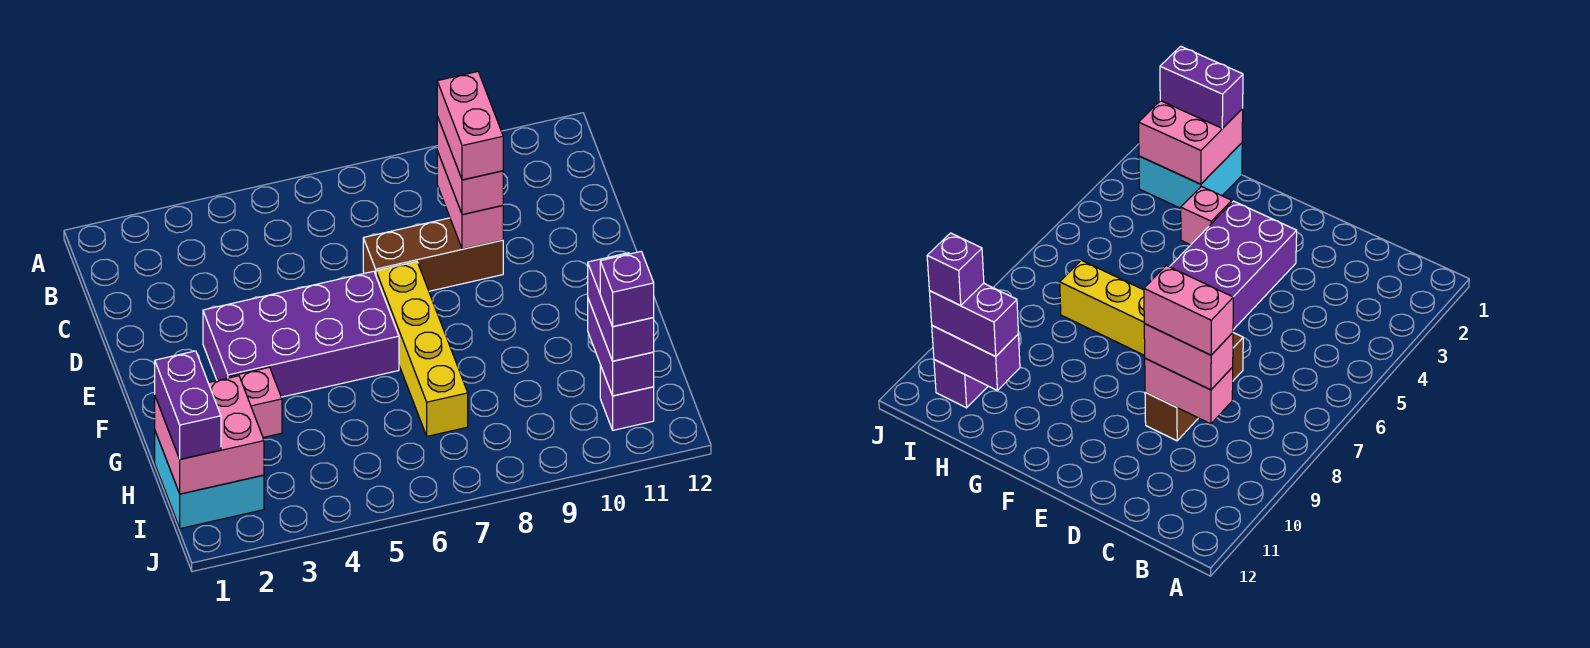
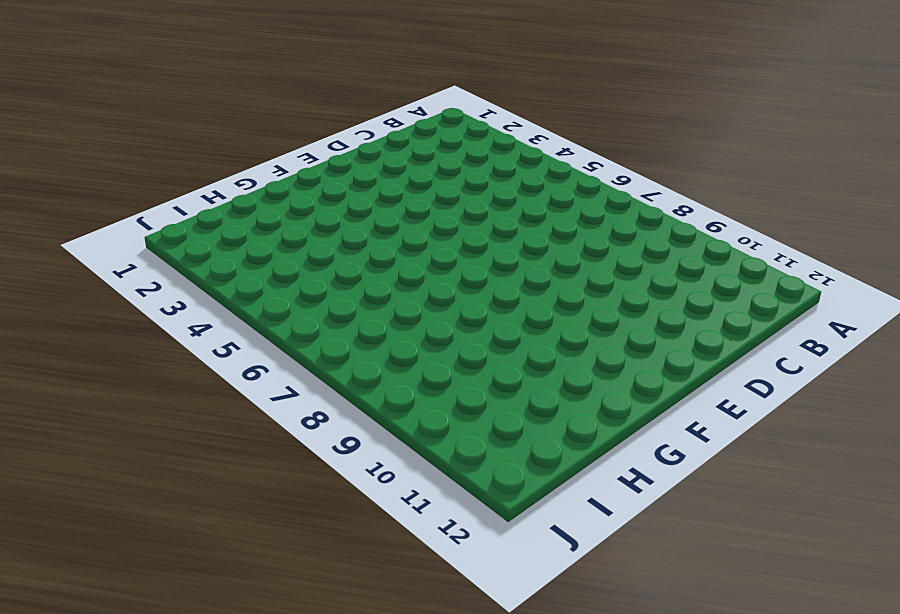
none -> brown brick D7:D9 level 1
none -> purple brick E3:F6 level 1
none -> yellow brick E7:H7 level 1

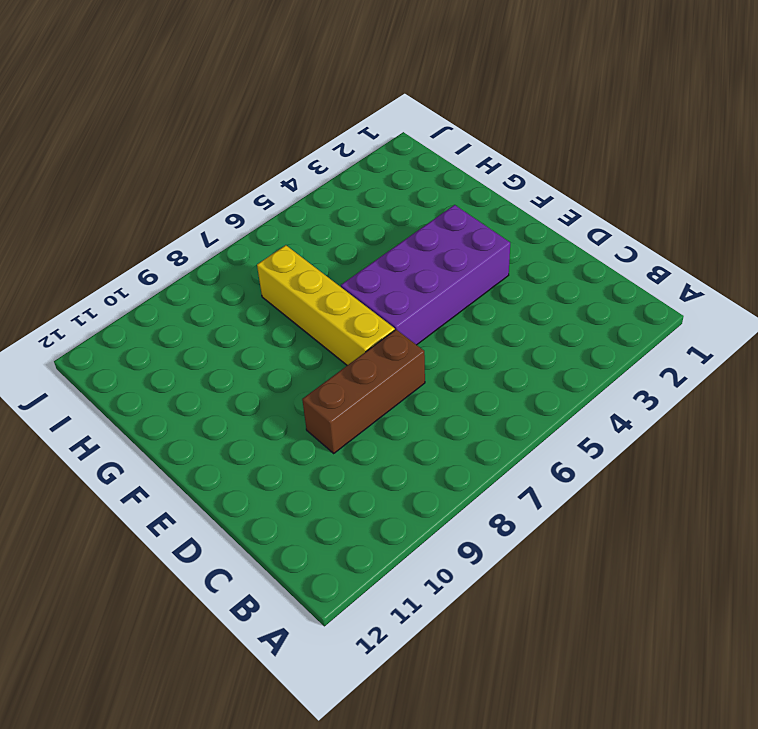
none -> pink brick G3 level 1
none -> cyan brick H1:I2 level 1
none -> purple brick I11 level 1

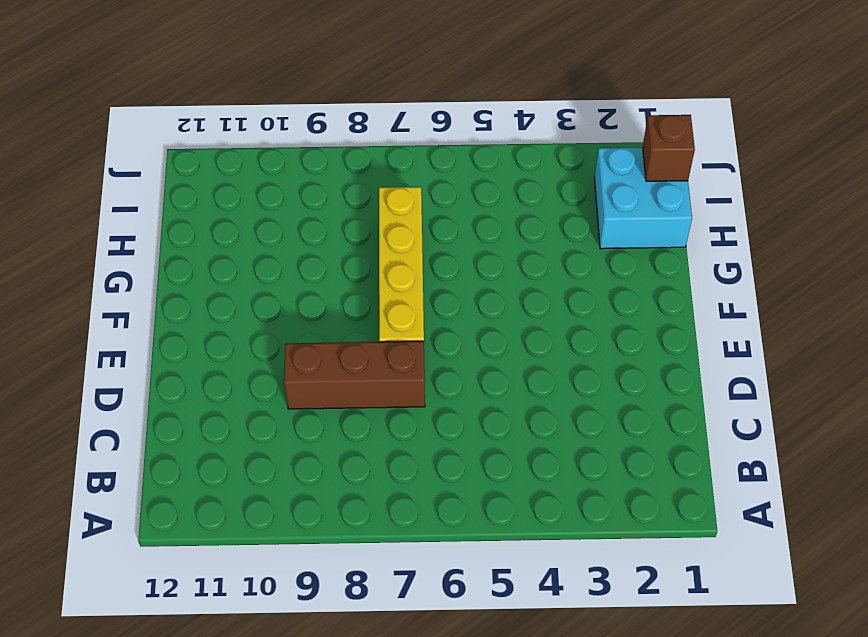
brown brick I1 level 2 -> pink brick H1:I2 level 2
none -> purple brick E3:F6 level 1
none -> pink brick G3 level 1
none -> purple brick I11 level 1

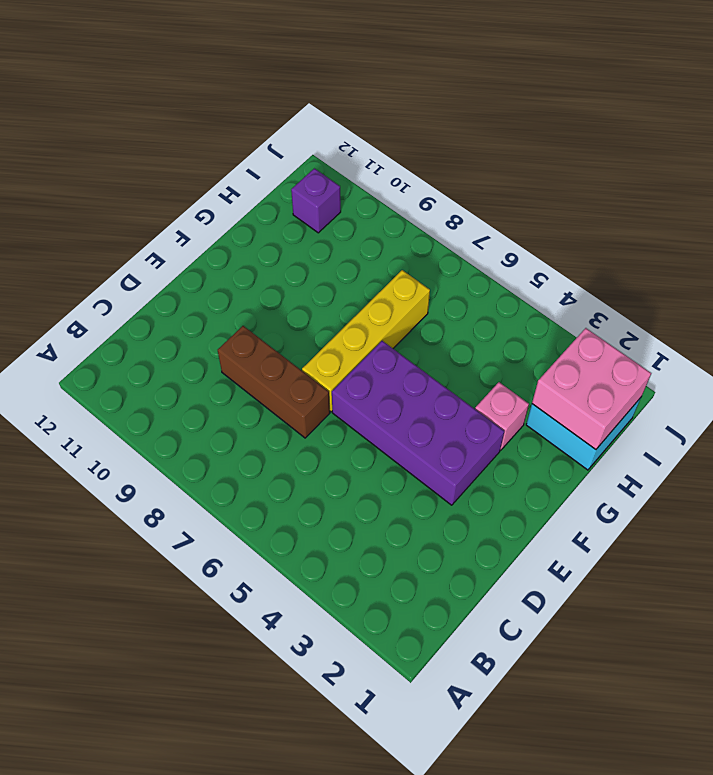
none -> pink brick C9:D9 level 2
none -> purple brick H11:I11 level 2
none -> pink brick C9:D9 level 3

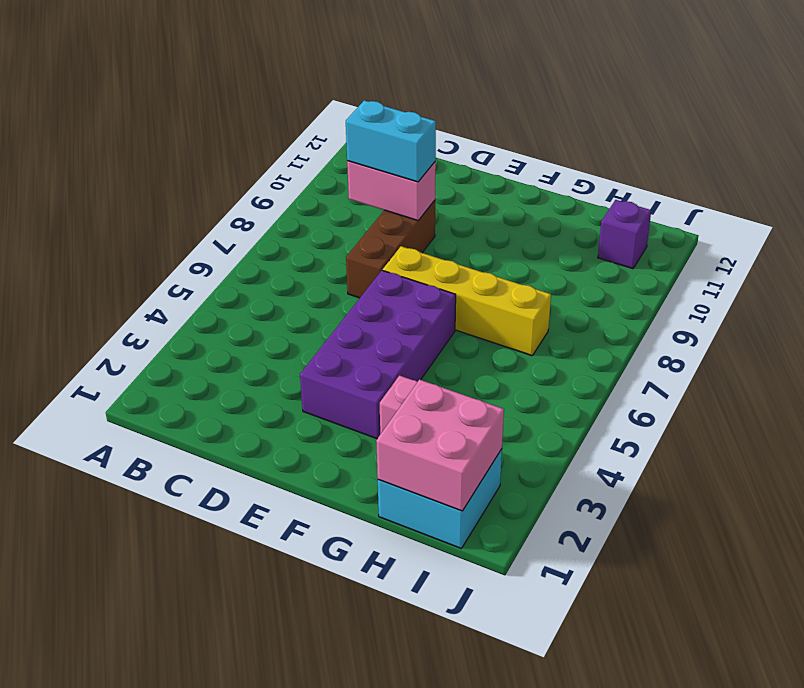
cyan brick C9:D9 level 3 -> pink brick C9:D9 level 3
none -> purple brick H11:I11 level 2
none -> purple brick H1:I1 level 3
none -> purple brick H11:I11 level 3

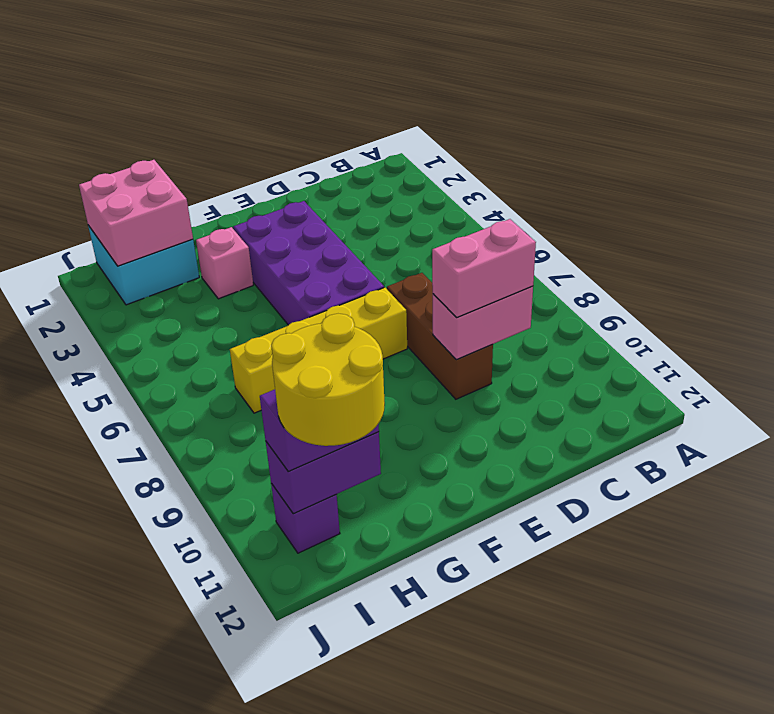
yellow round brick H11:I12 level 4 -> purple brick I11 level 4
none -> purple brick H1:I1 level 3
none -> pink brick C9:D9 level 4

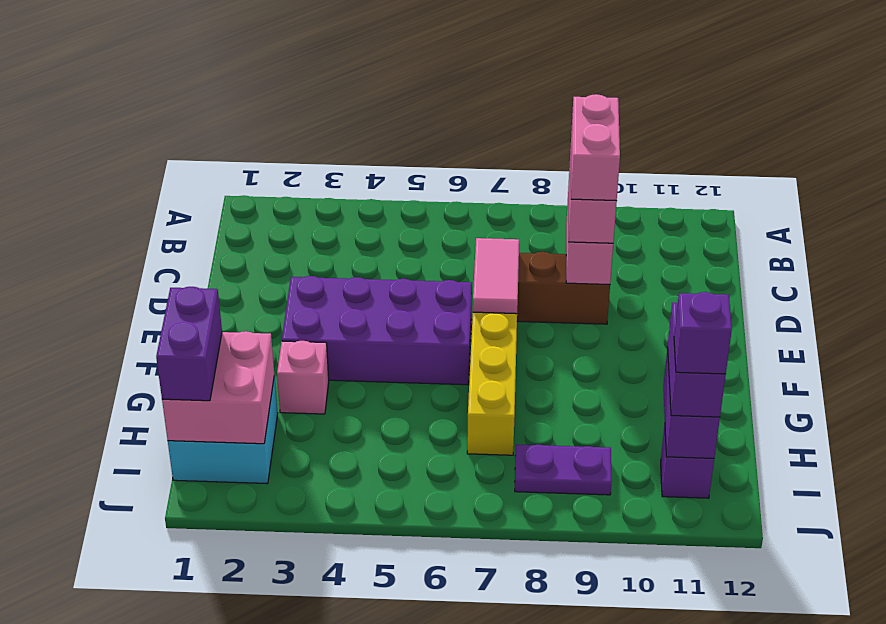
pink tile D7:E7 level 2 -> none
purple plate I8:I9 level 1 -> none

